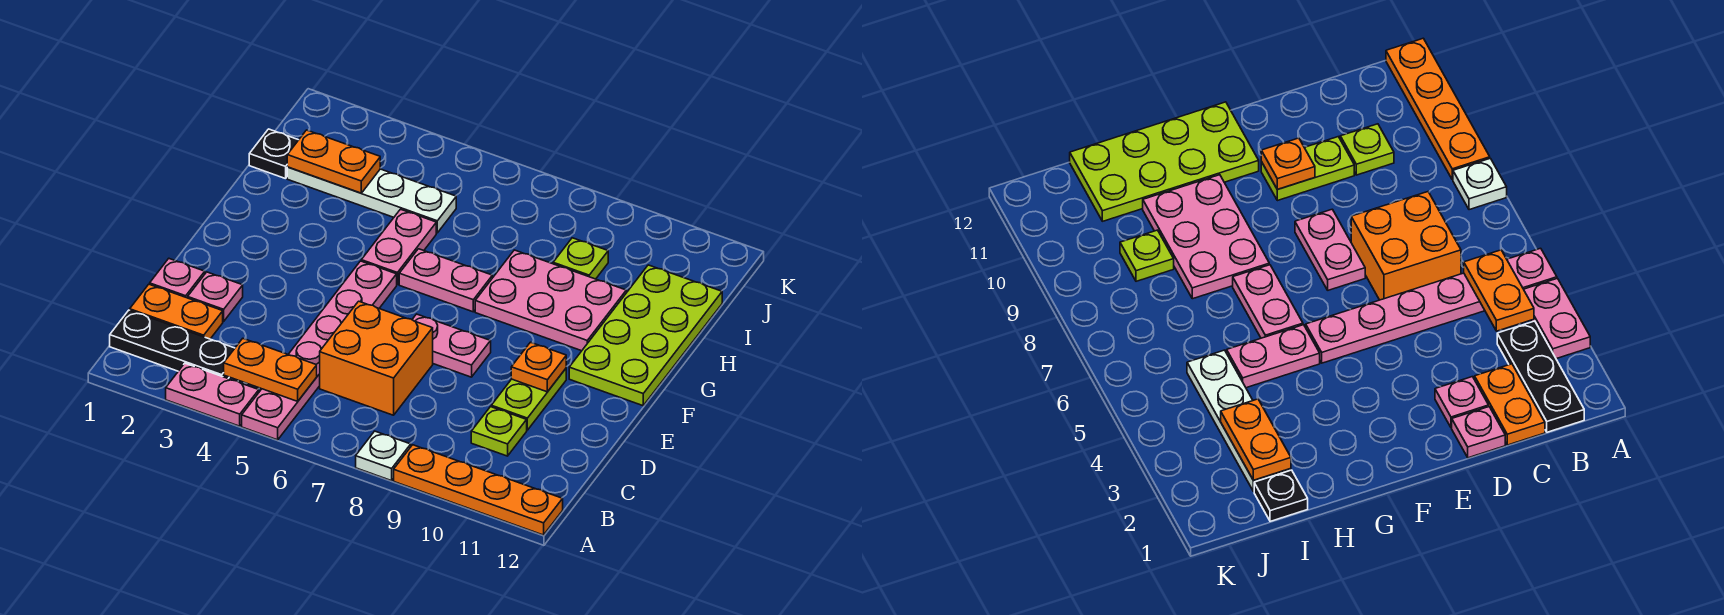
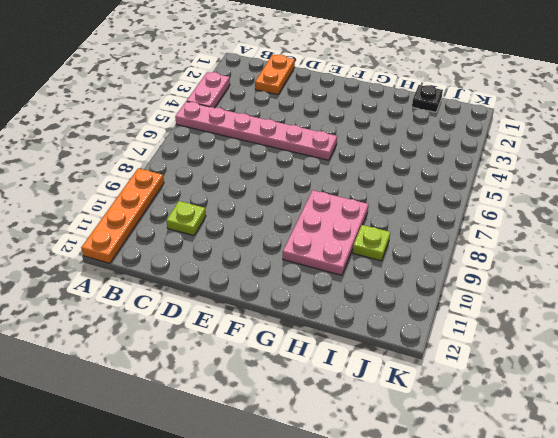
none -> white plate A8 level 1
none -> black plate B1:B3 level 1
none -> orange brick C6:D7 level 1

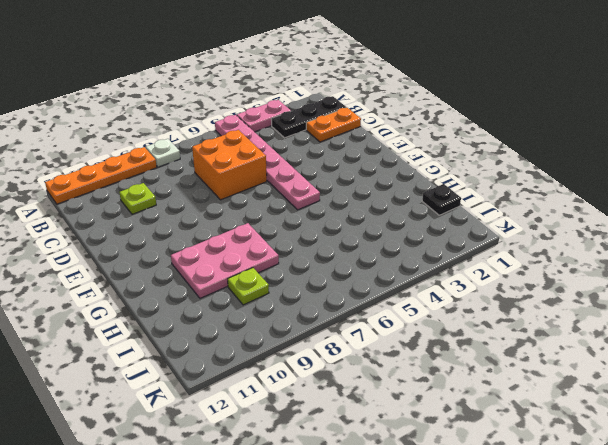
none -> pink plate D1 level 1
none -> pink plate D2 level 1
none -> lime plate D10:E10 level 1

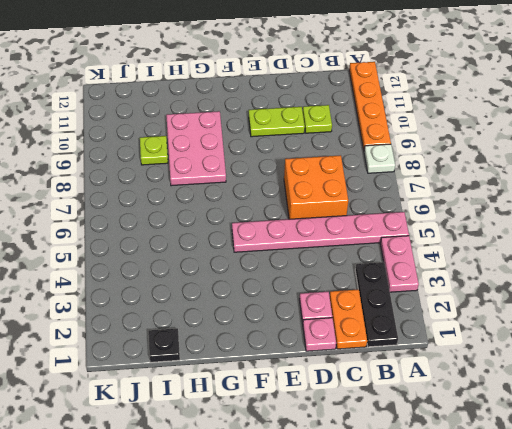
none -> pink plate E7:E8 level 1
none -> lime plate F11:I12 level 1
none -> pink plate G5:H5 level 1

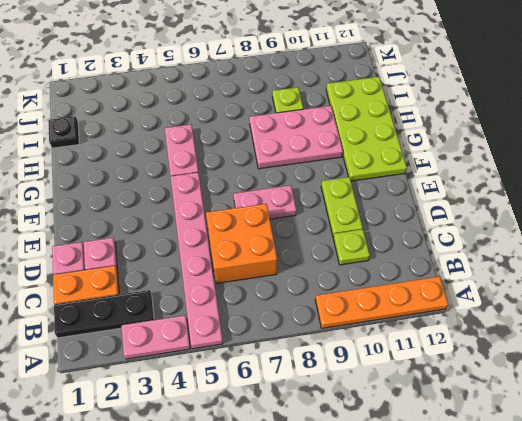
none -> white plate A8 level 1
none -> pink plate G6:G7 level 1
none -> white plate I2:I5 level 1

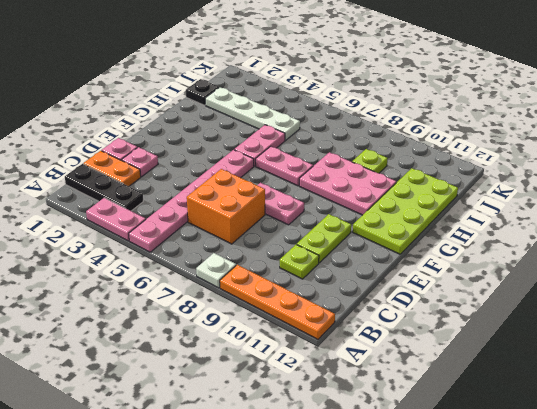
none -> orange plate B4:B5 level 2
none -> orange plate E10 level 2
none -> orange plate I2:I3 level 2

